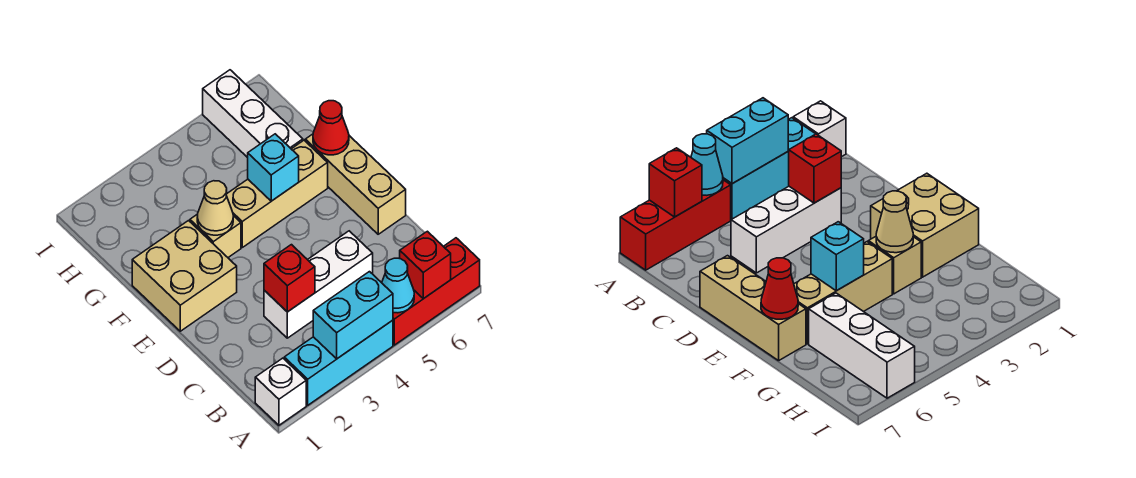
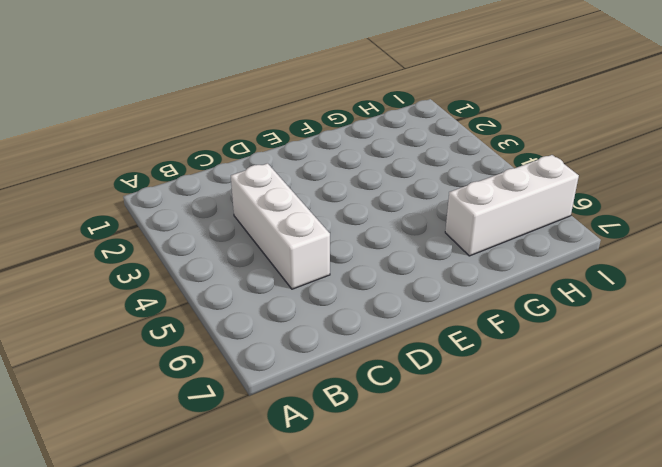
none -> white brick A1 level 1
none -> cyan brick A2:A4 level 1
none -> red brick A5:A7 level 1

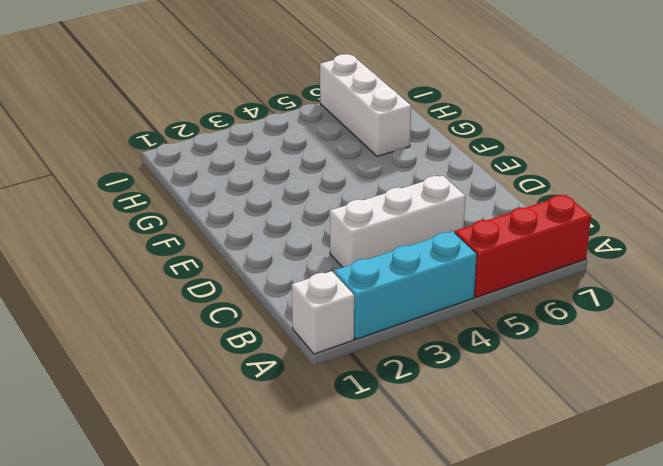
none -> tan brick D7:F7 level 1
none -> tan brick E1:F2 level 1
none -> tan brick F3 level 1

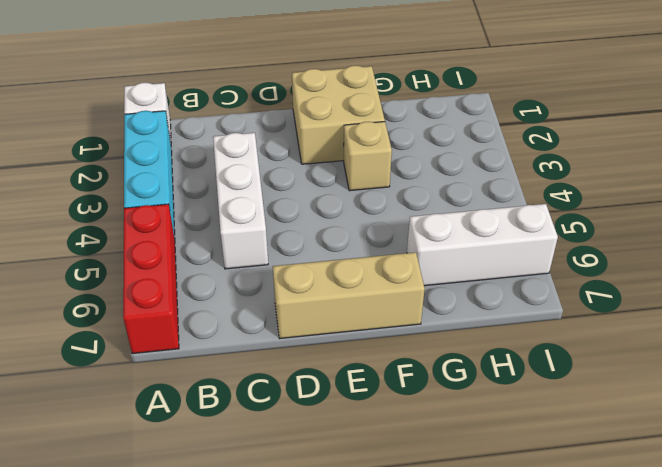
none -> tan brick F4:F6 level 1
none -> cyan brick A3:A4 level 2
none -> cyan cone A5 level 2

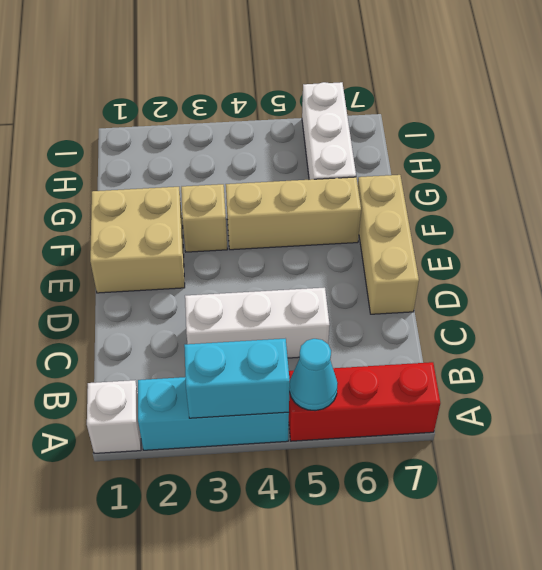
none -> red brick A6 level 2
none -> red brick C3 level 2
none -> tan cone F3 level 2

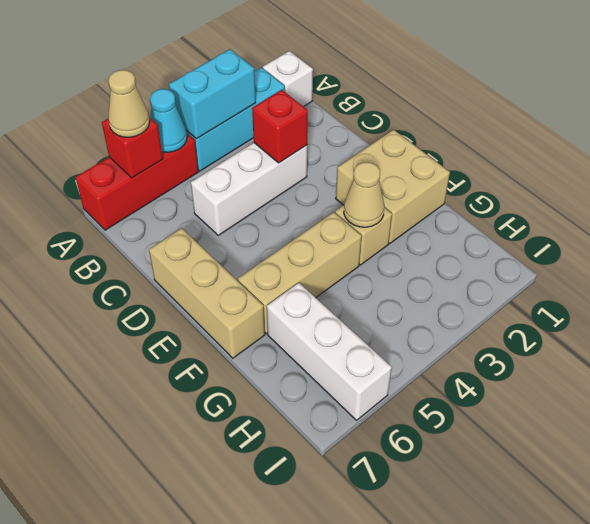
tan cone A6 level 3 -> none
none -> cyan brick F5 level 2
none -> red cone F7 level 2

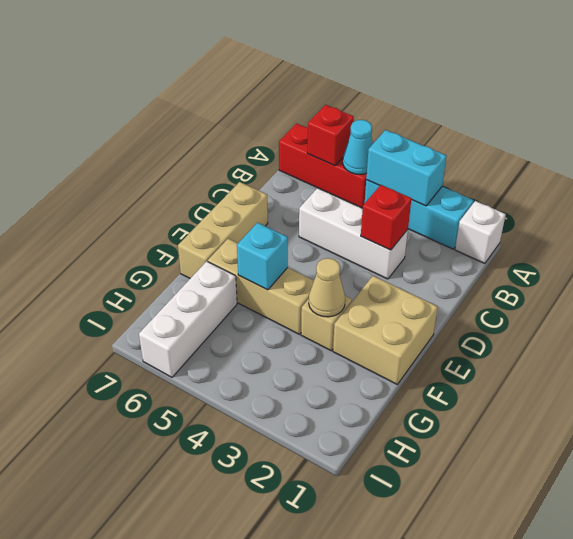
none -> red cone F7 level 2

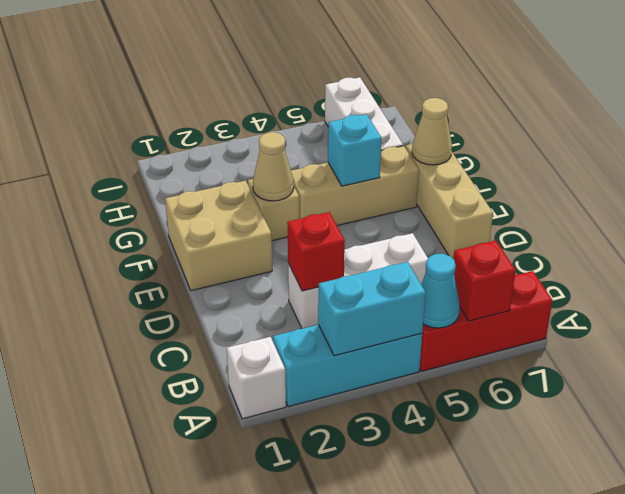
tan cone F7 level 2 -> red cone F7 level 2

